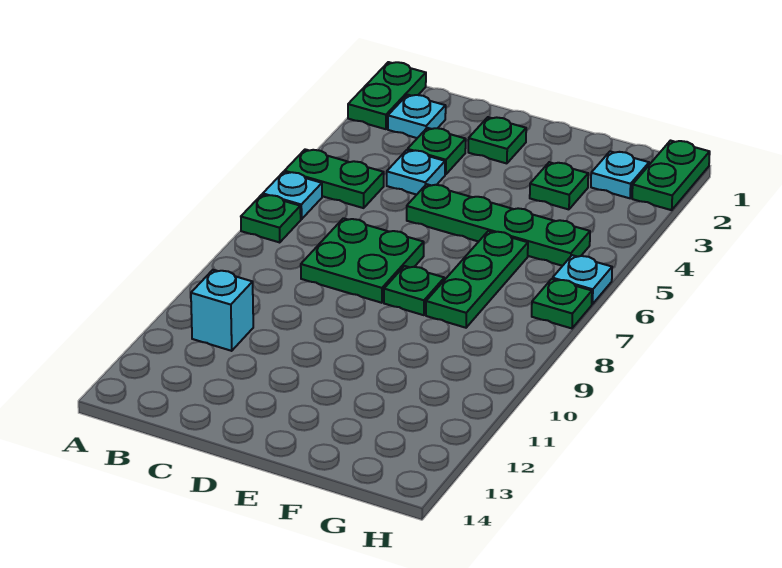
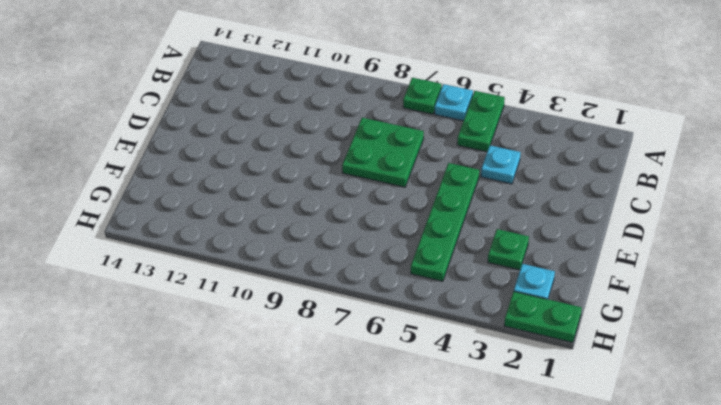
none -> green plate A1:A2 level 1
none -> cyan plate B2 level 1
none -> cyan brick B11 level 1

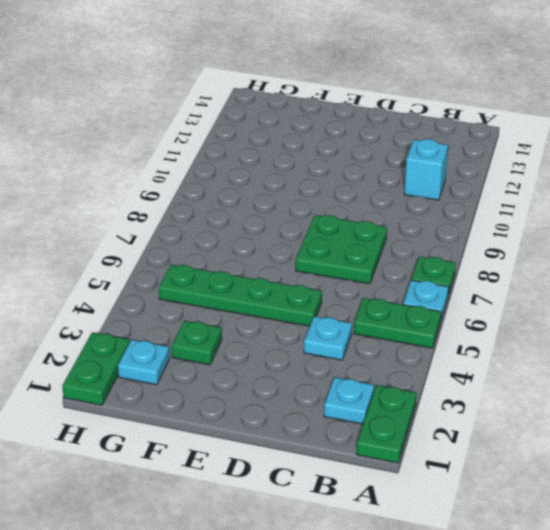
none -> green plate C3 level 1
none -> green plate D2 level 1
none -> green plate E8 level 1

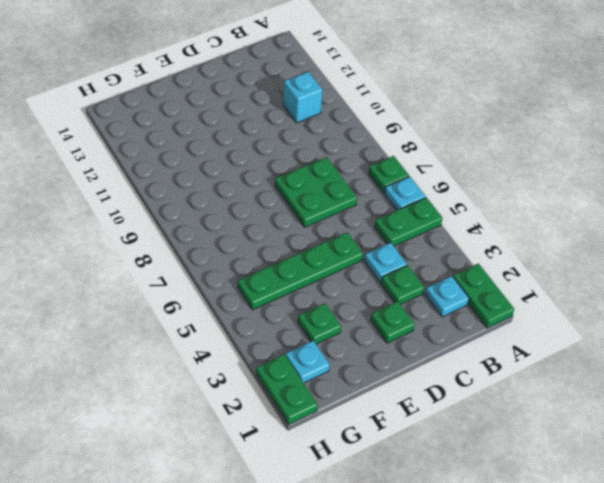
none -> green plate E8 level 1
none -> green plate F6:F8 level 1
none -> cyan plate H6 level 1

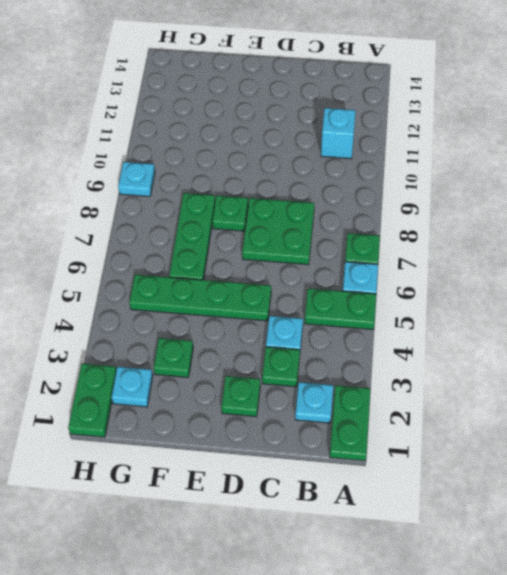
cyan plate H9 level 1 -> cyan plate H6 level 1
none -> green plate H7 level 1

